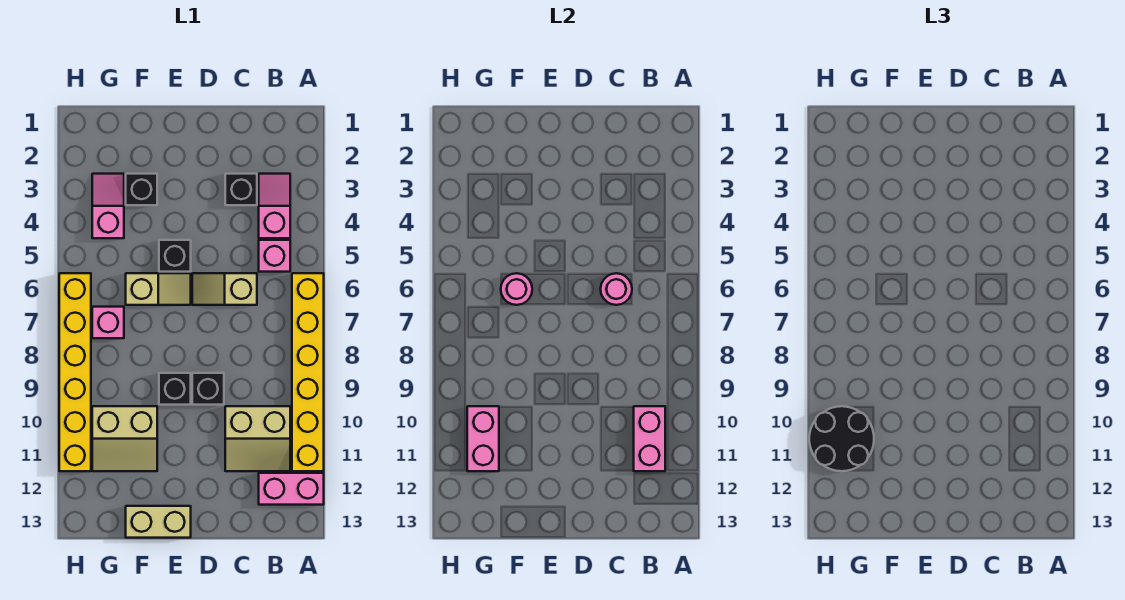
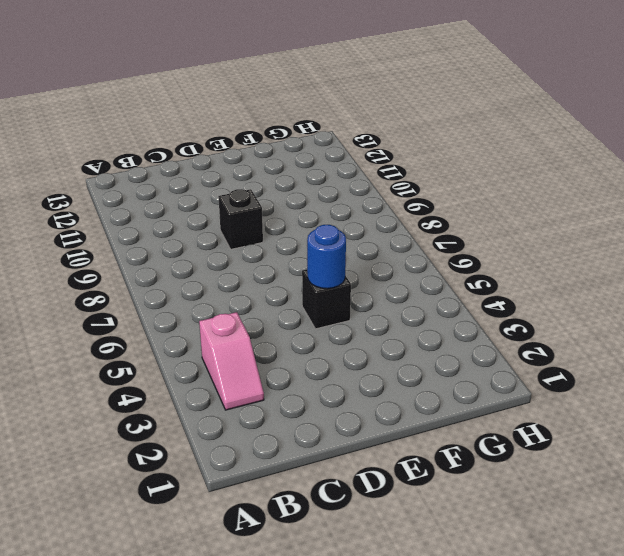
blue round brick E5 level 2 -> none
none -> yellow brick A6:A11 level 1
none -> pink brick A12:B12 level 1
none -> pink brick B5 level 1

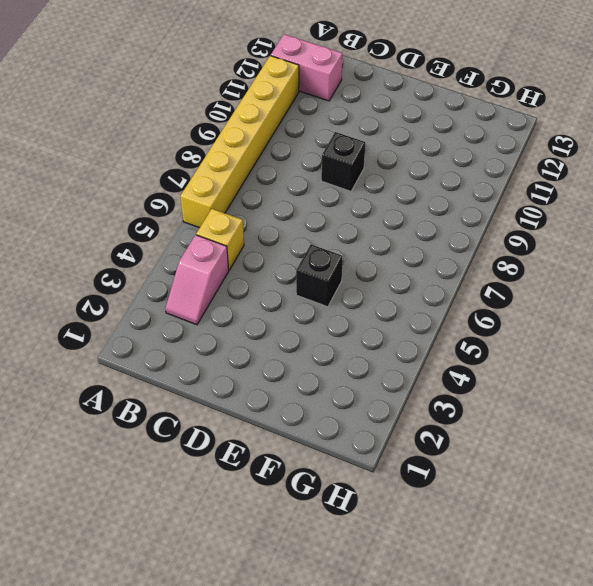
yellow brick B5 level 1 -> pink brick B5 level 1
none -> tan slope B10:C11 level 1 top 10
none -> black brick C3 level 1
none -> tan slope C6:D6 level 1 top C

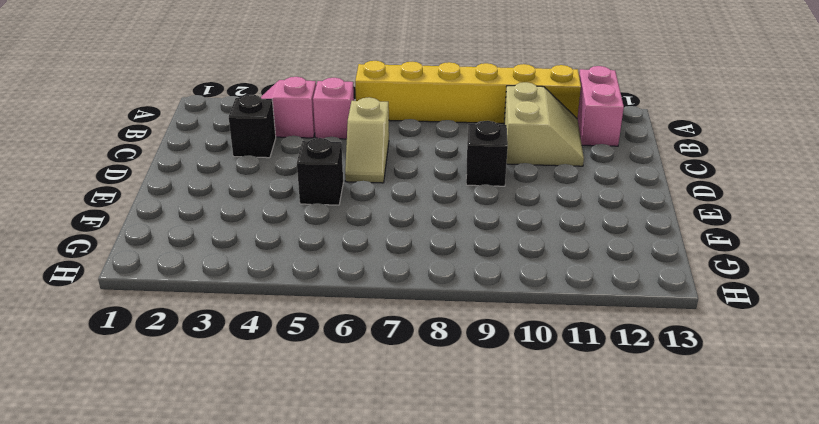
none -> tan slope E6:F6 level 1 top F
none -> black brick E9 level 1
none -> tan brick E13:F13 level 1

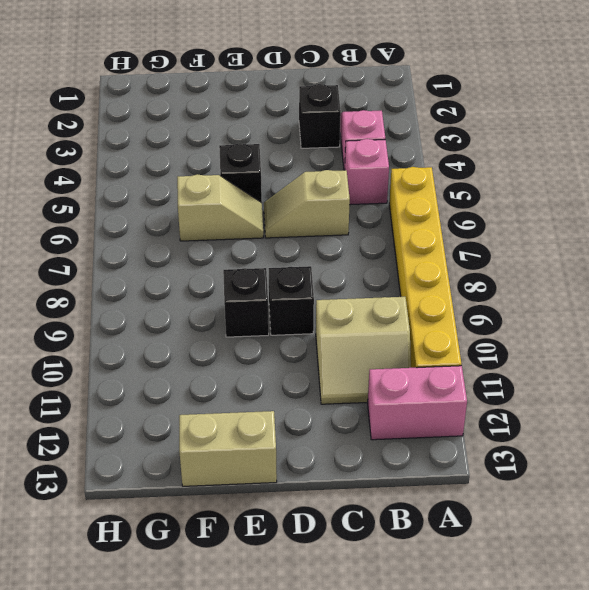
none -> black brick F3 level 1
none -> tan slope F10:G11 level 1 top 10
none -> pink slope G3:G4 level 1 top 4

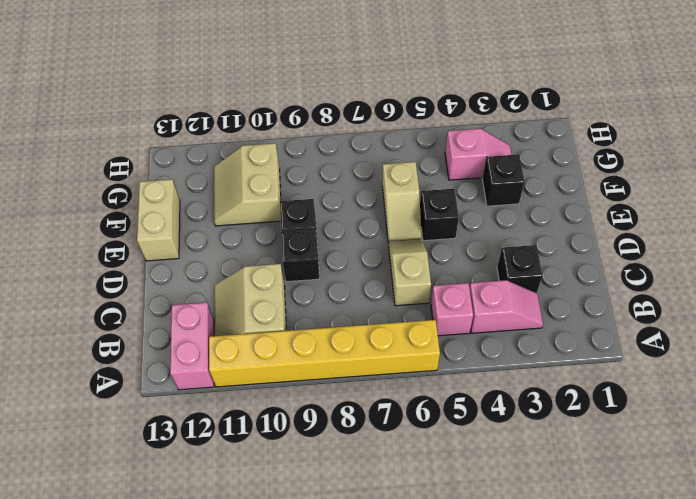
none -> pink brick G7 level 1
none -> yellow brick H6:H11 level 1
none -> pink brick B10:B11 level 2

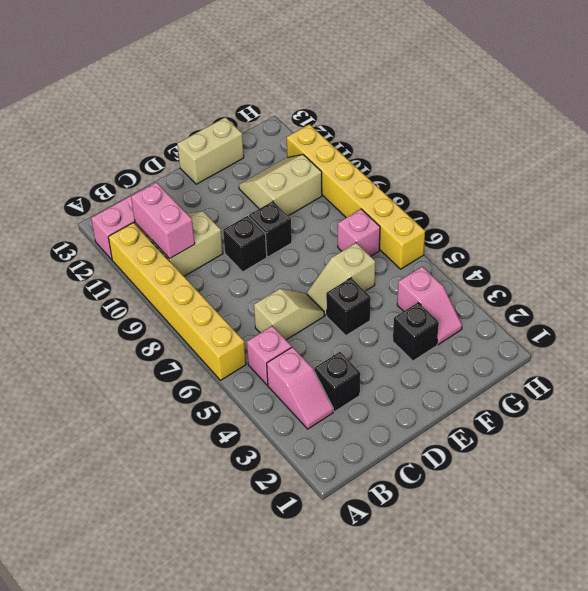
none -> pink round brick C6 level 2
none -> pink round brick F6 level 2
none -> pink brick G10:G11 level 2

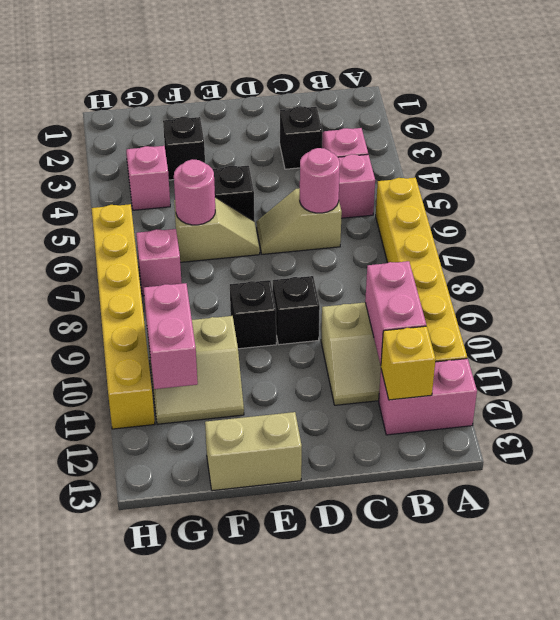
yellow brick B12 level 2 -> none
none -> black round brick G10:H11 level 3

